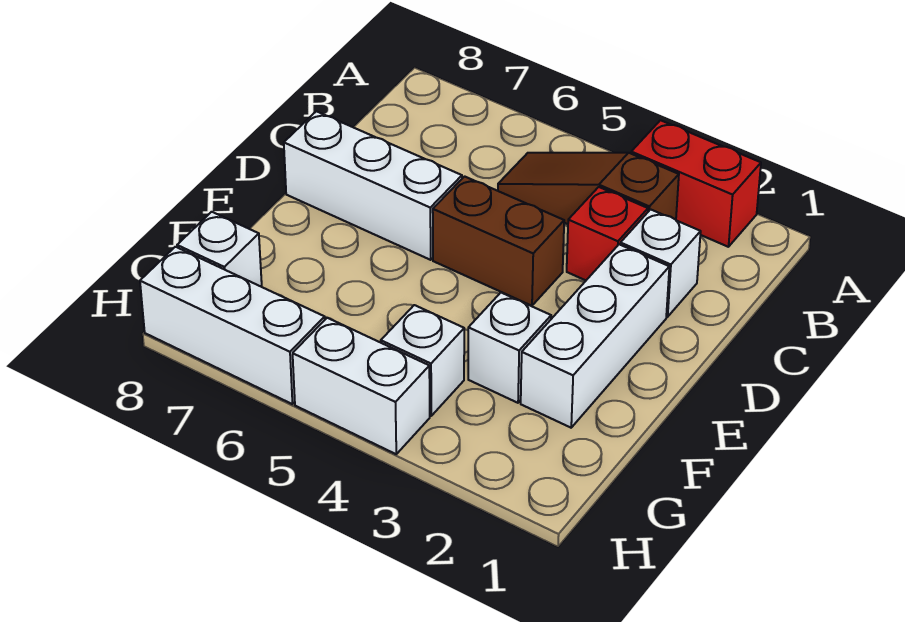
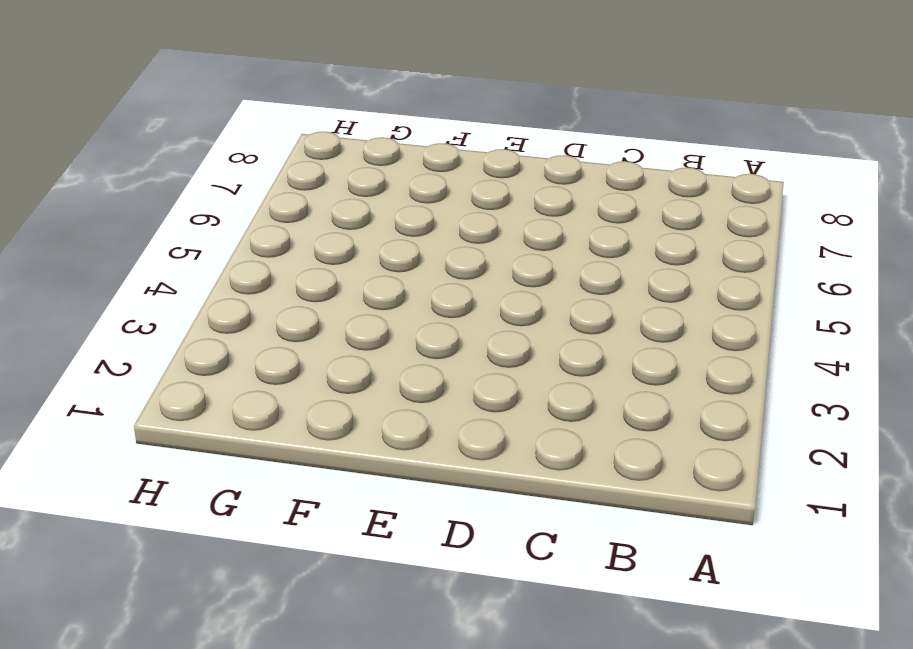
none -> red brick A2:A3 level 1
none -> brown slope B3:B5 level 1 top 3
none -> white brick C2 level 1

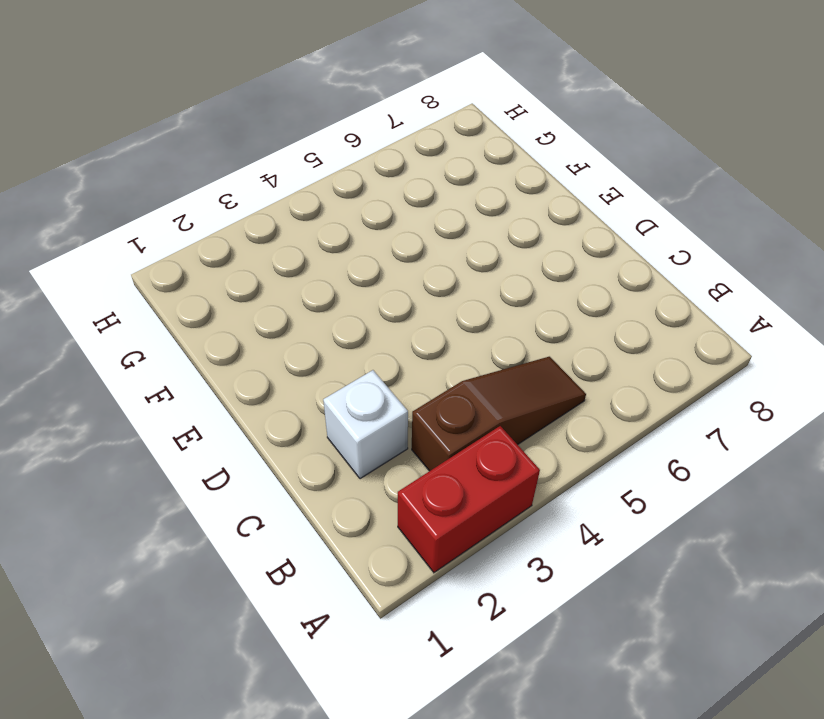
none -> red brick C3 level 1
none -> white brick D2:F2 level 1
none -> brown brick D4:D5 level 1

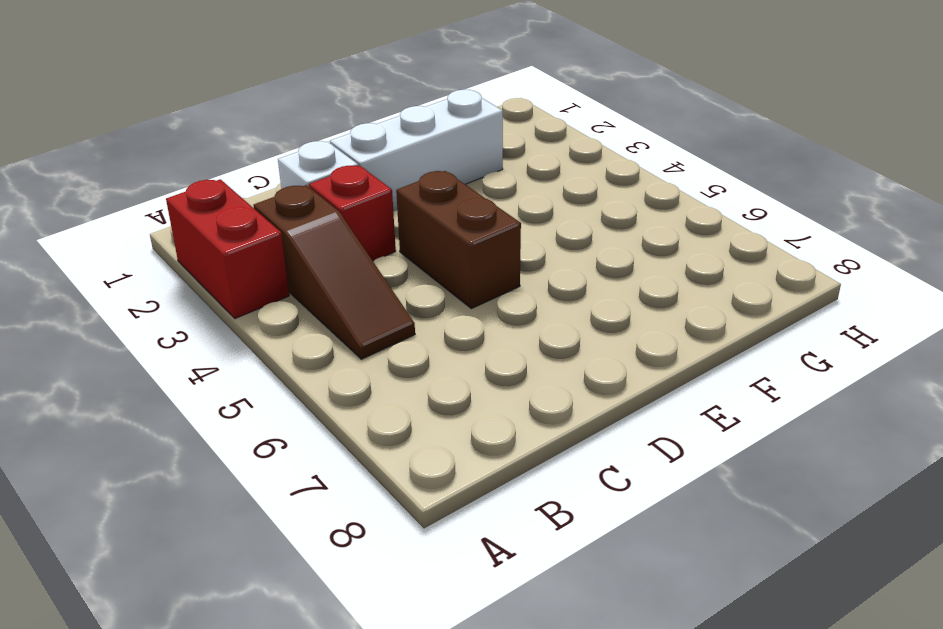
none -> white brick D6:D8 level 1
none -> white brick F3 level 1
none -> white brick G4 level 1

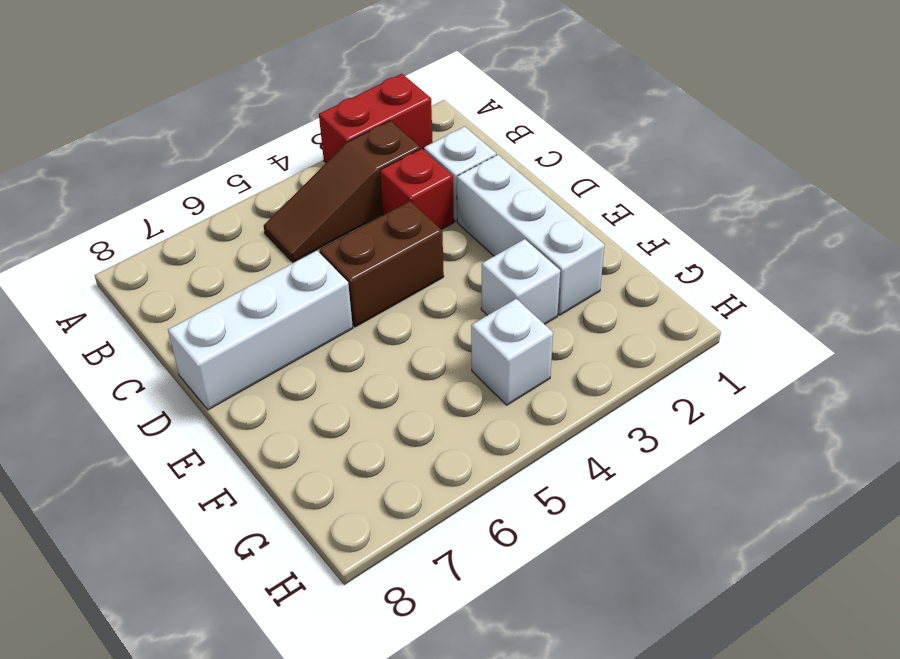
none -> white brick G8 level 1
none -> white brick H4:H5 level 1
none -> white brick H6:H8 level 1

